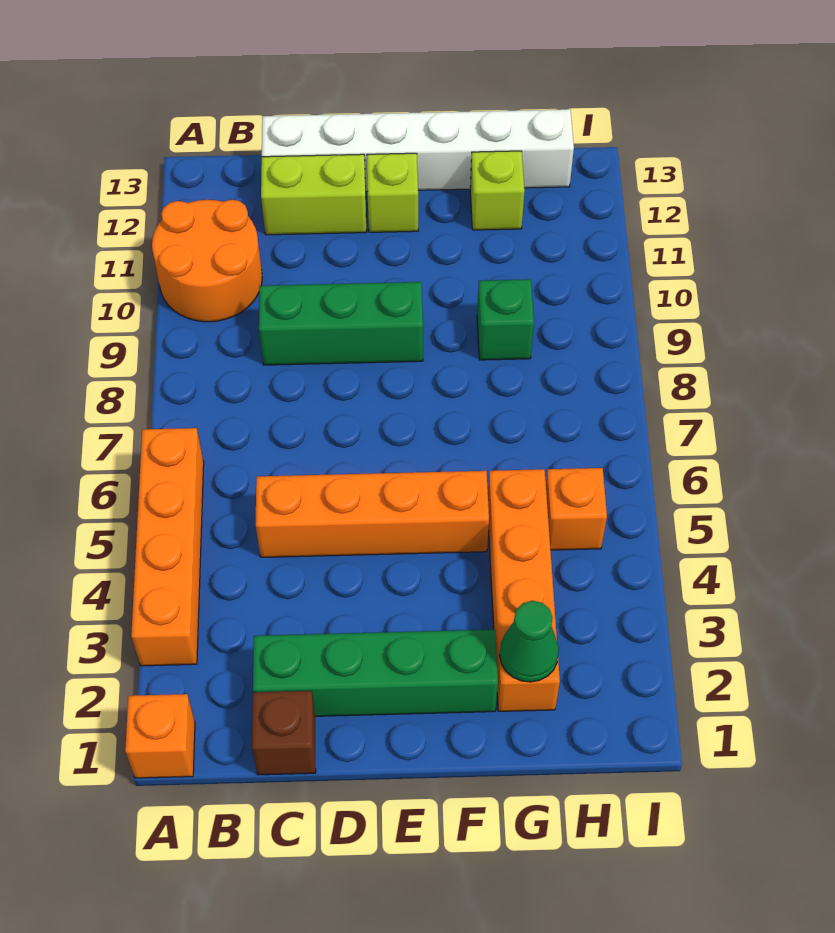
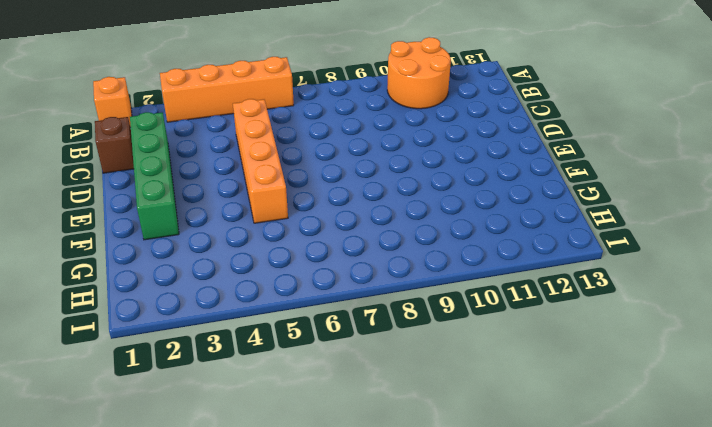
none -> green brick C9:E9 level 1
none -> lime brick C12:D12 level 1
none -> white brick C13:H13 level 1

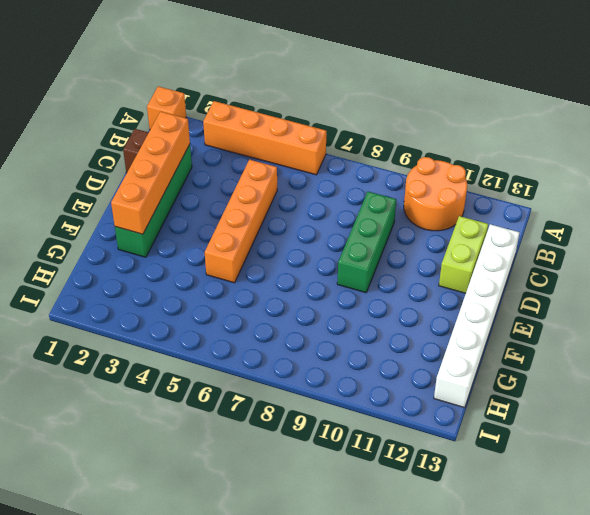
orange brick C2:F2 level 2 -> orange brick G2:G5 level 1
none -> lime brick E12 level 1
none -> green brick G9 level 1
none -> lime brick G12 level 1

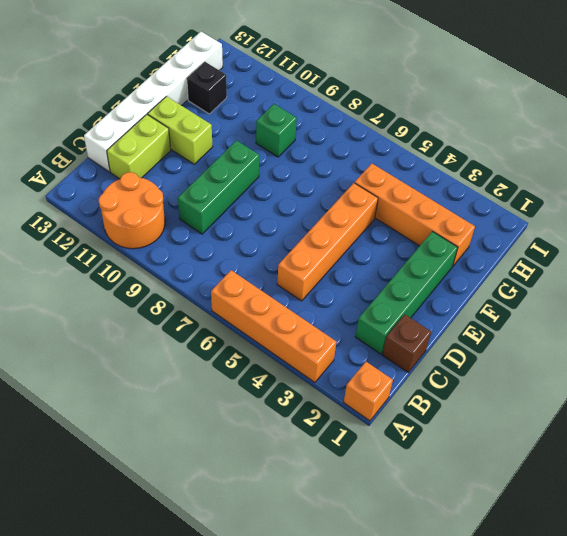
lime brick E11:E12 level 1 -> lime brick E12 level 1
black brick G12 level 1 -> lime brick G12 level 1
none -> orange brick H5 level 1
none -> green cone G2 level 2

